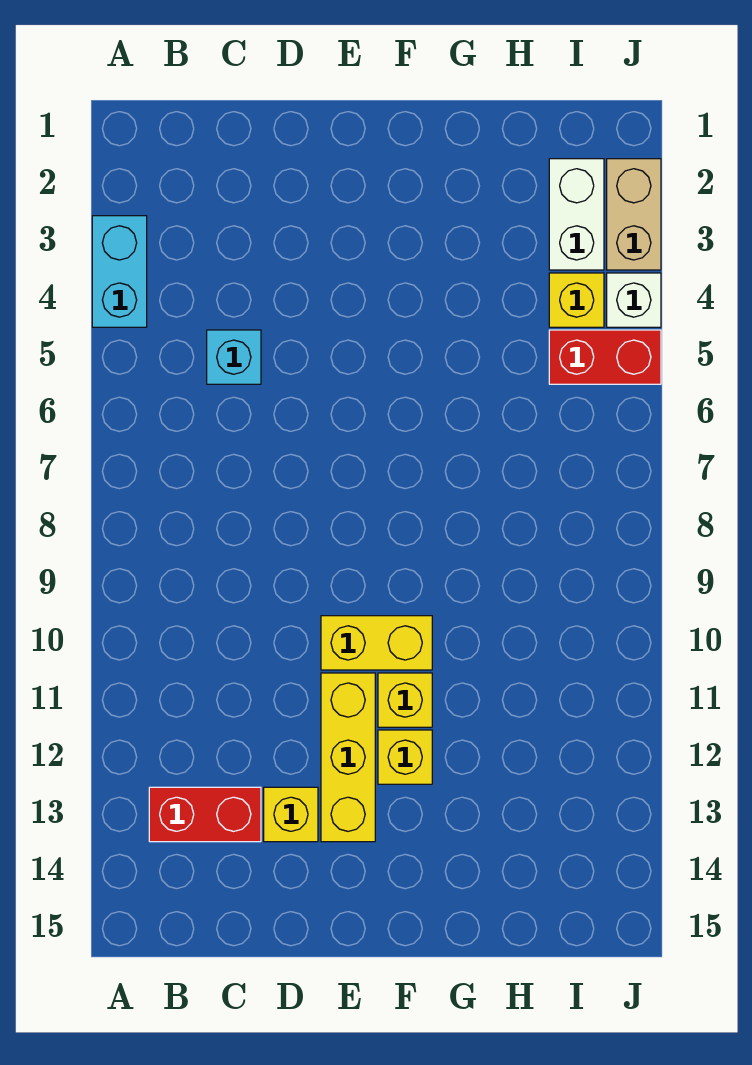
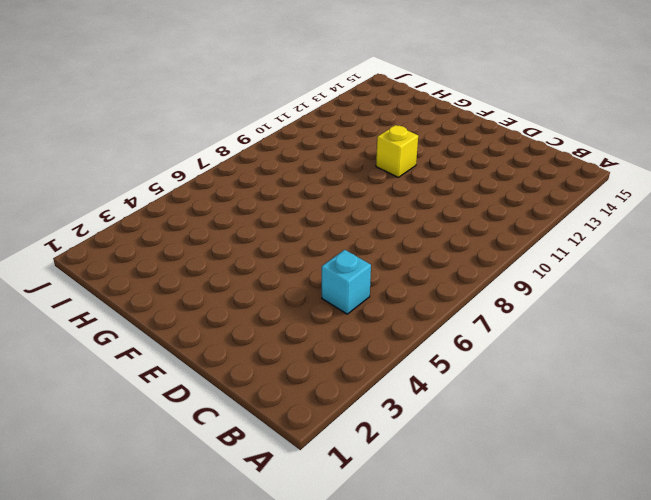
none -> cyan brick A3:A4 level 1
none -> red brick B13:C13 level 1
none -> yellow brick D13 level 1

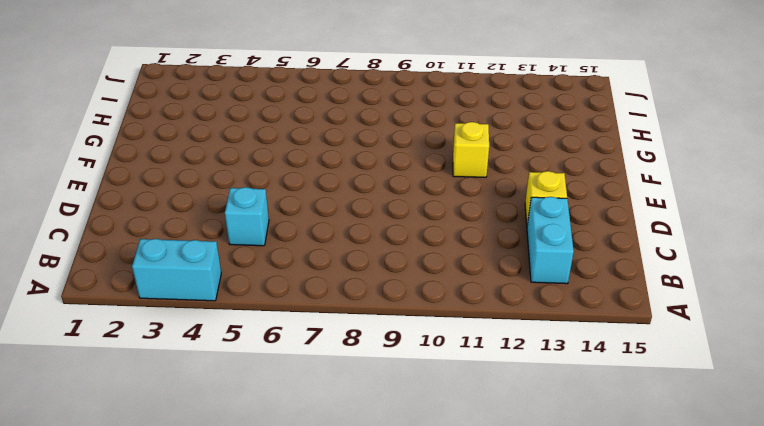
cyan brick B13:C13 level 1 -> red brick B13:C13 level 1
none -> yellow brick E10:F10 level 1
none -> yellow brick E11:E13 level 1
none -> yellow brick F12 level 1

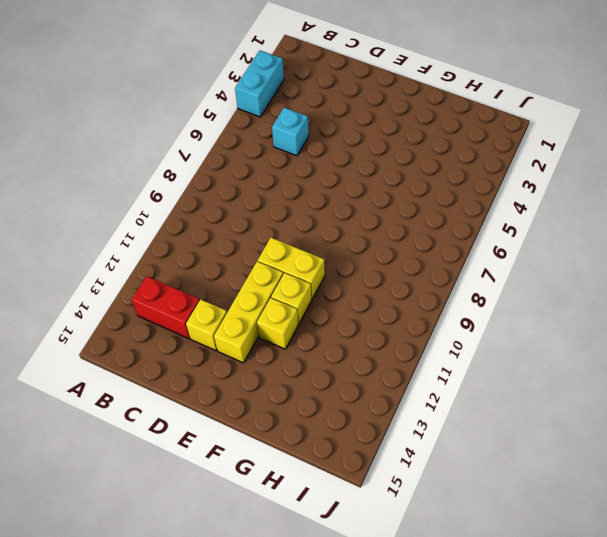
none -> white brick I2:I3 level 1
none -> yellow brick I4 level 1
none -> red brick I5:J5 level 1

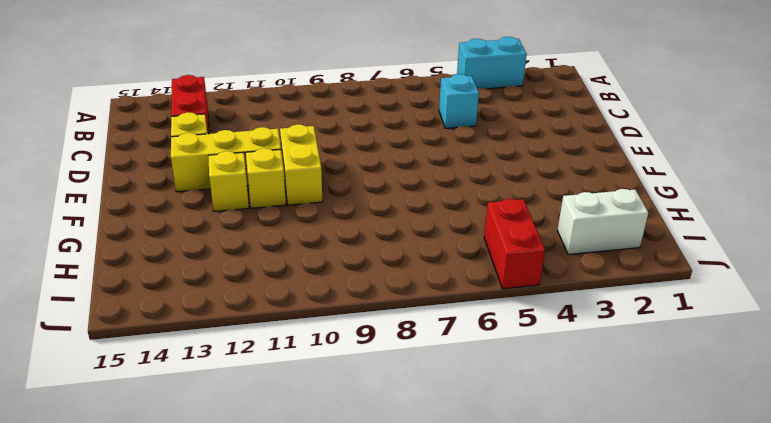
none -> yellow brick I4 level 1
none -> tan brick J2:J3 level 1
none -> white brick J4 level 1

